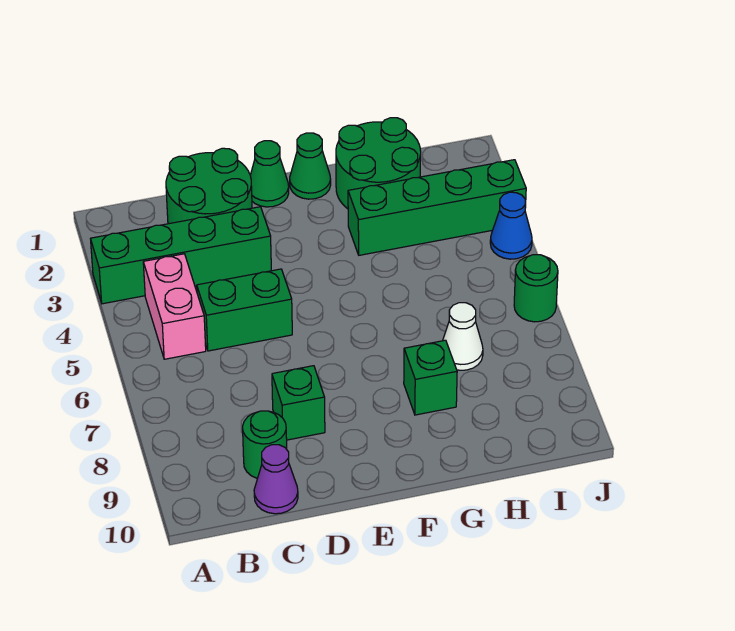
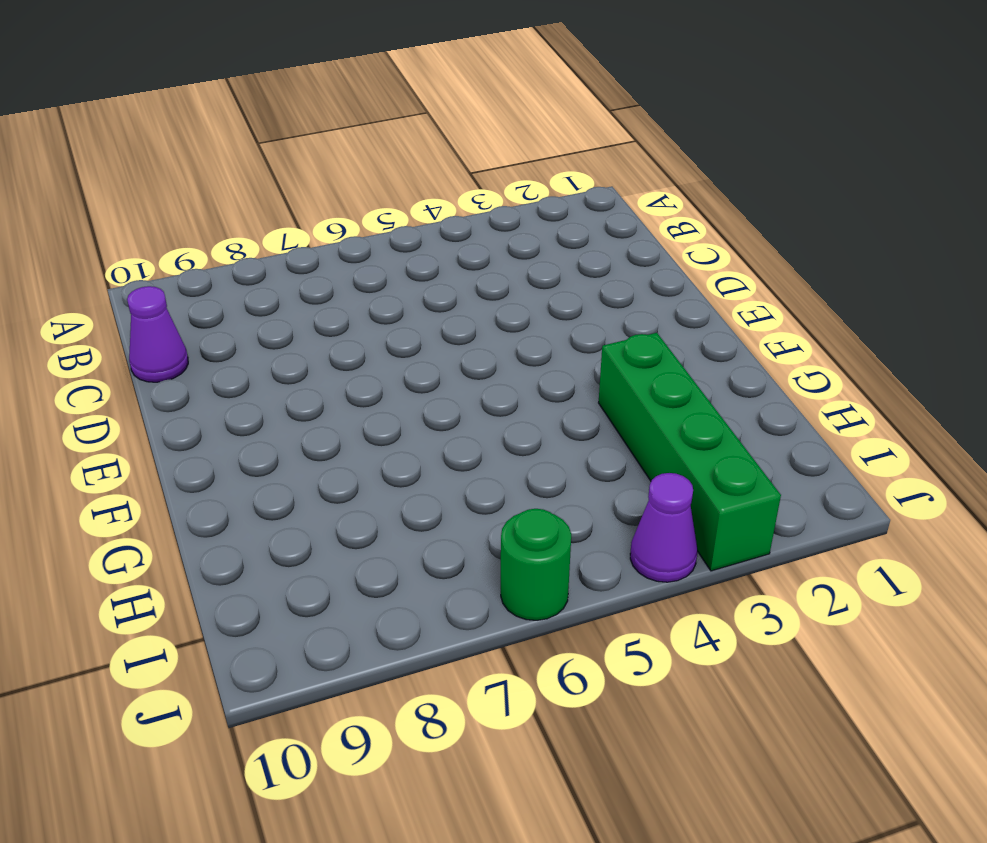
purple cone J4 level 1 -> blue cone J4 level 1
none -> green brick A3:D3 level 1
none -> pink brick B4:B5 level 1
none -> green round brick C1:D2 level 1

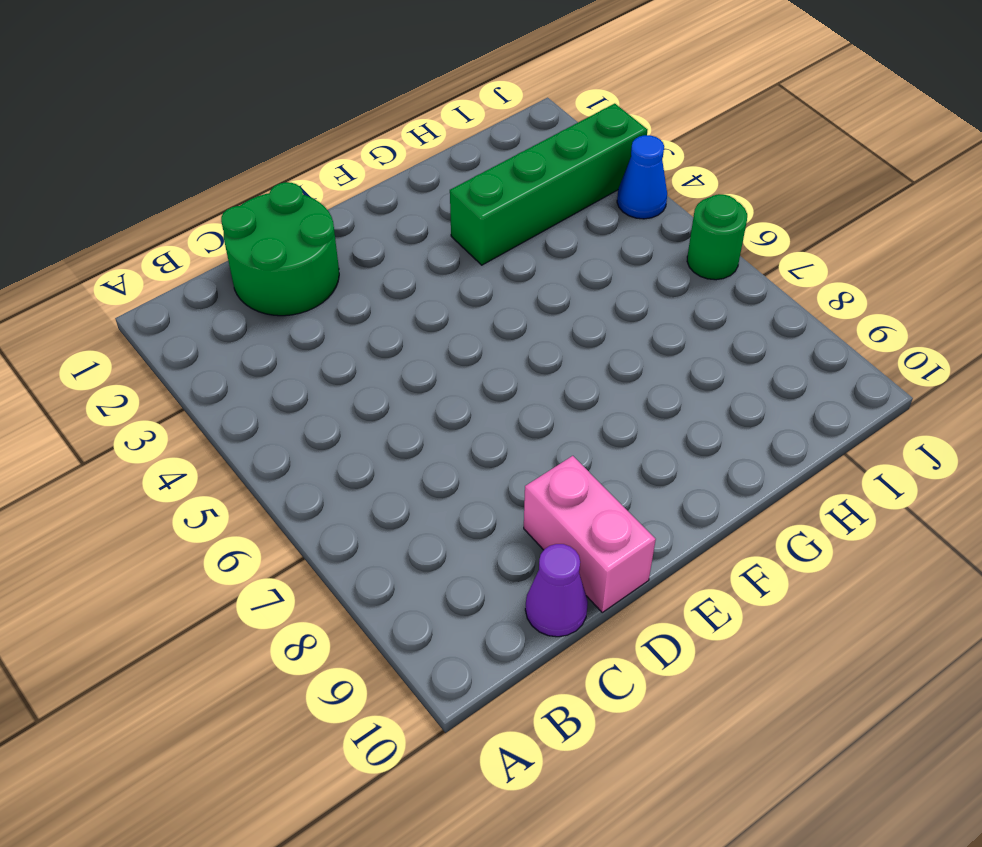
pink brick D9:D10 level 1 -> pink brick B4:B5 level 1
none -> green brick A3:D3 level 1
none -> green brick C5:D5 level 1
none -> green round brick C9 level 1

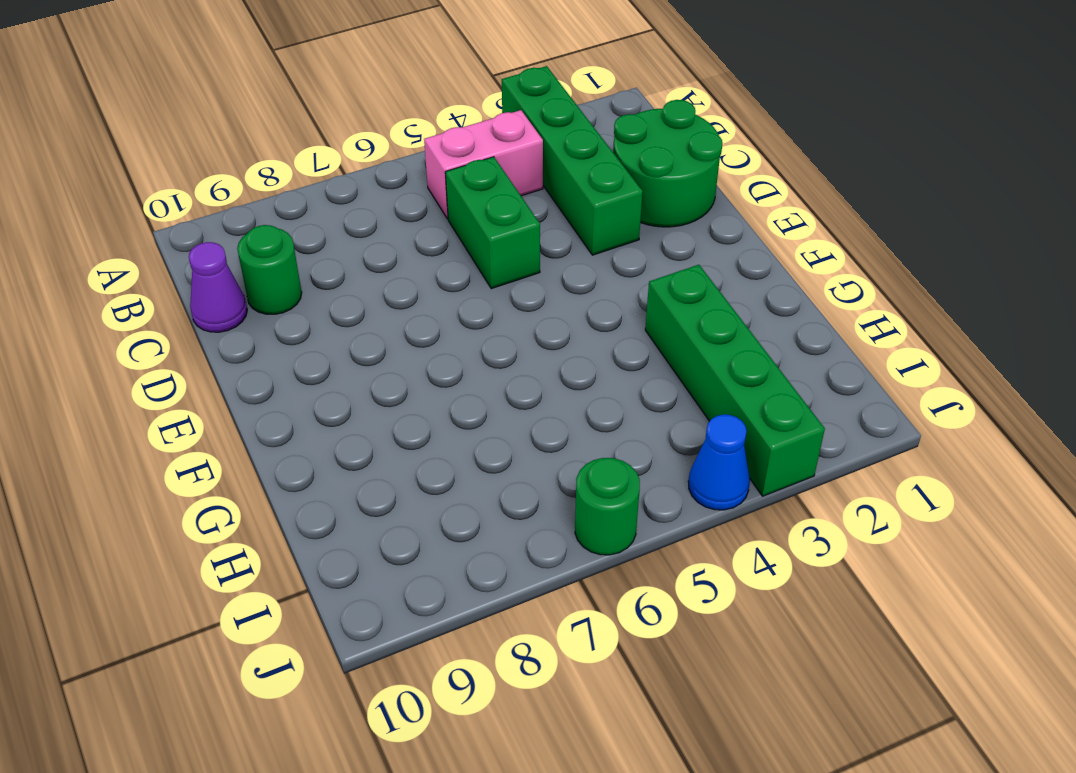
none -> green brick D8 level 1
none -> green cone E1 level 1
none -> green cone F1 level 1

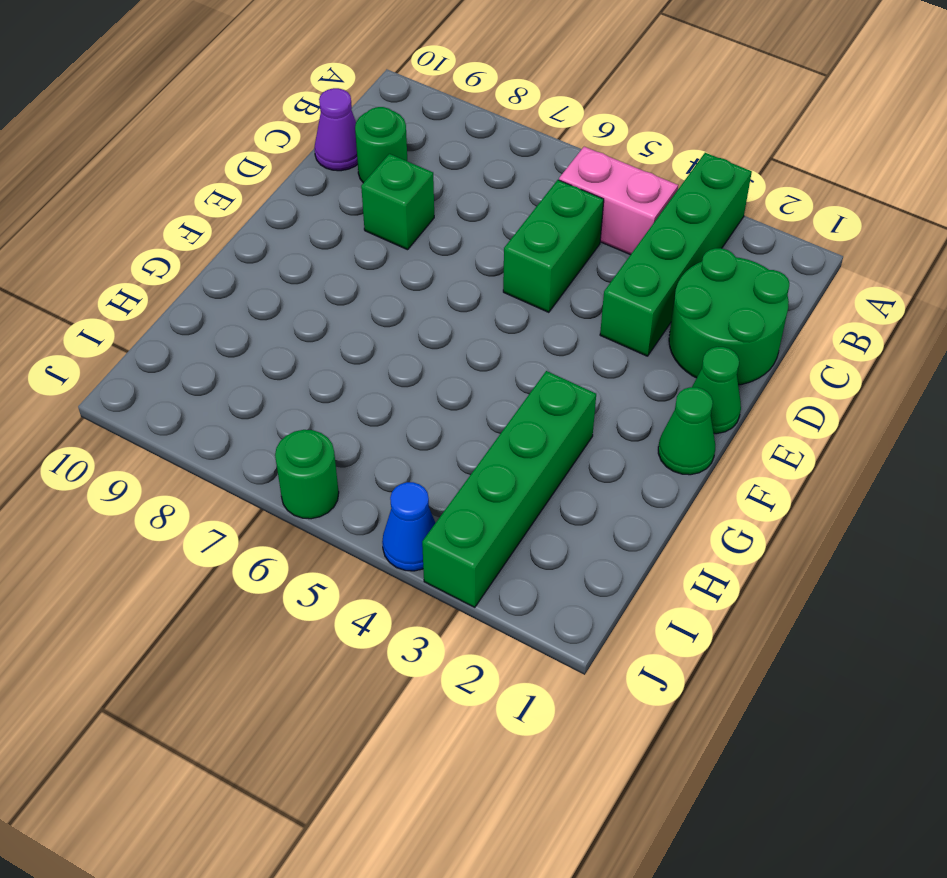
none -> green round brick G1:H2 level 1
none -> green brick G8 level 1
none -> white cone H7 level 1

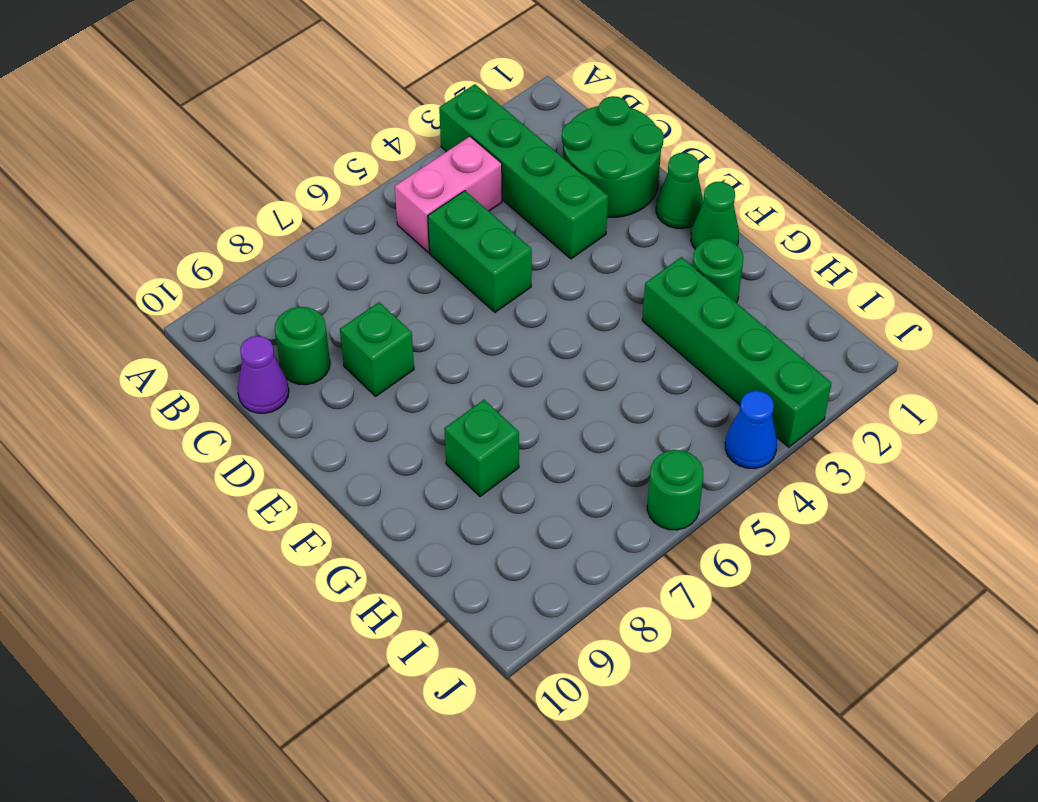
green round brick G2 level 1 -> green round brick G1:H2 level 1
none -> white cone H7 level 1

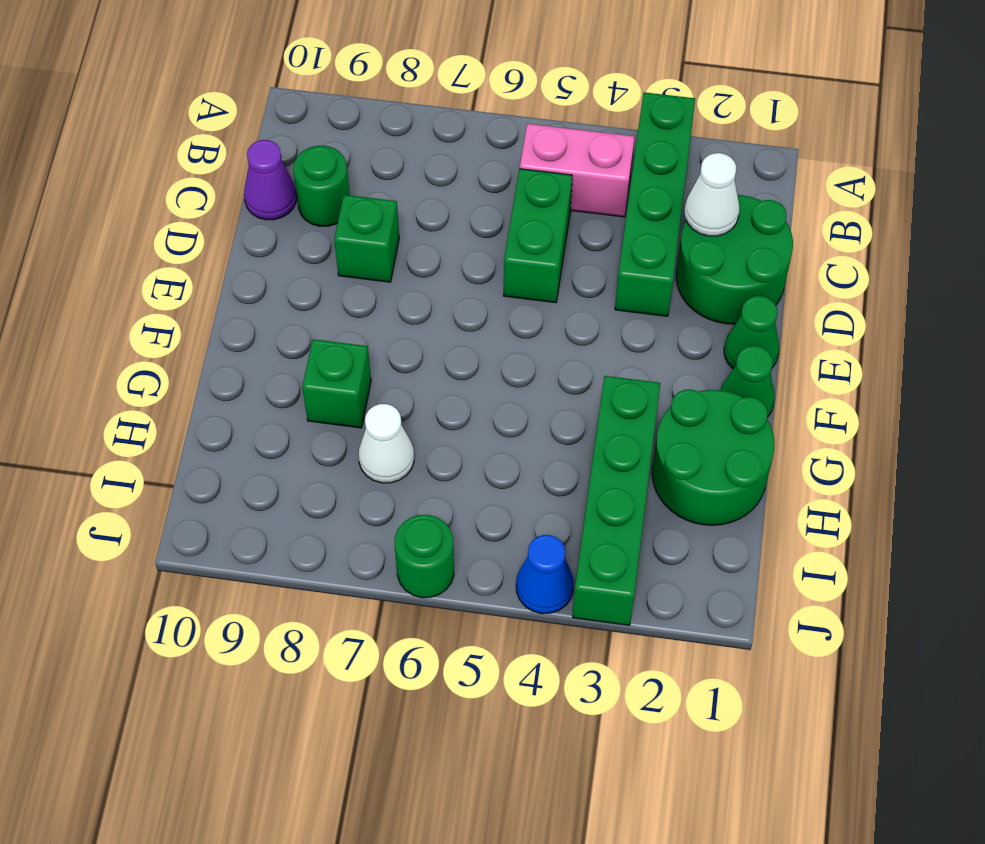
white cone C2 level 2 -> none

